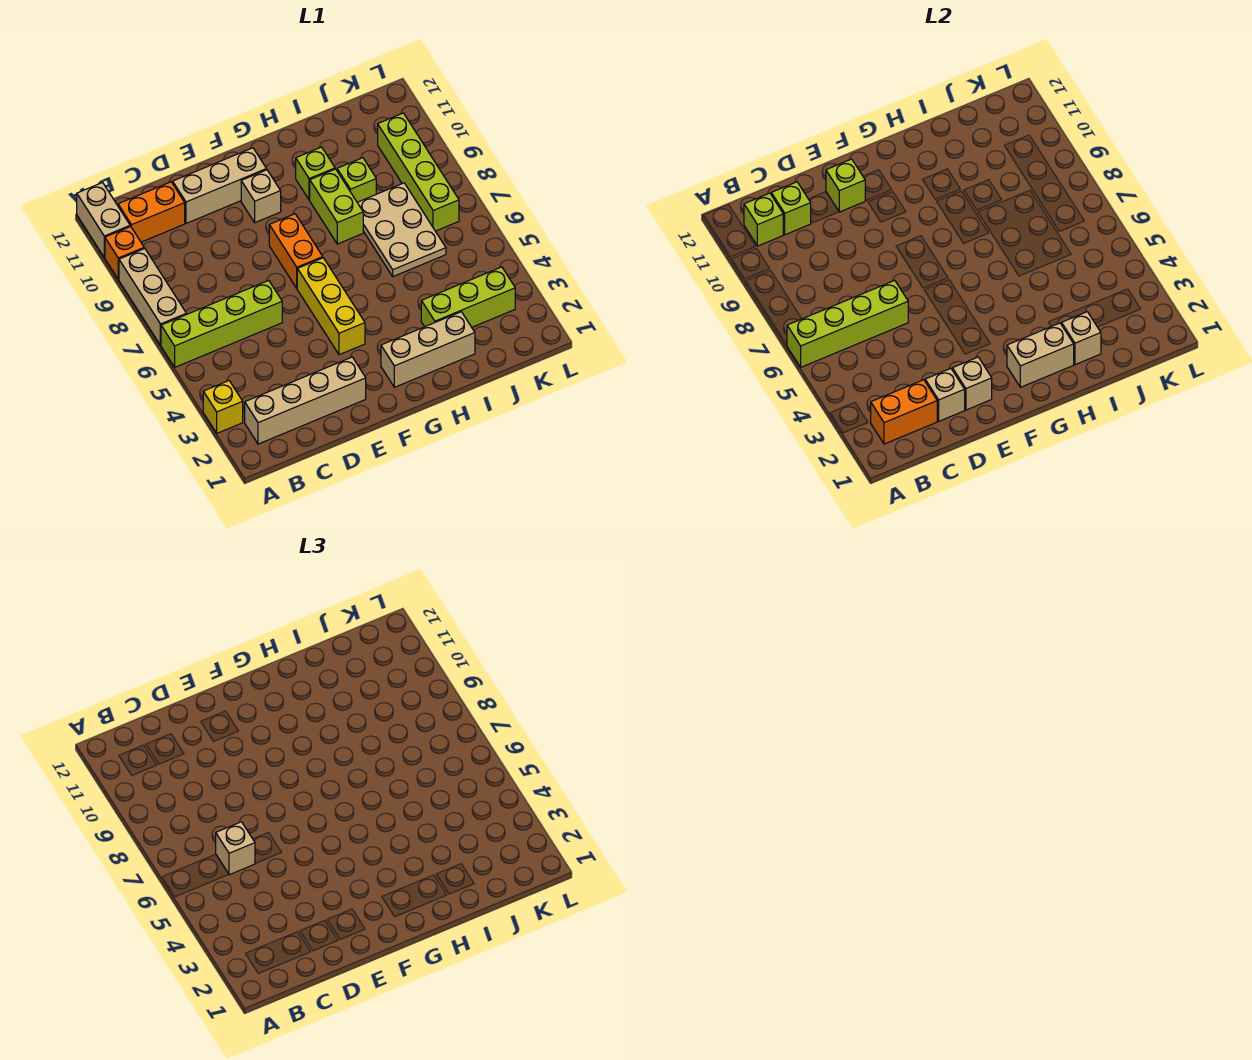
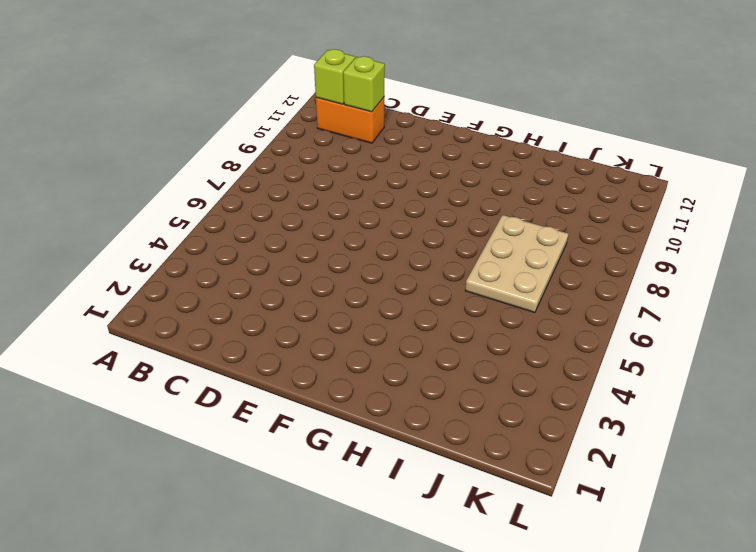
none -> yellow brick A3 level 1
none -> lime brick A6:D6 level 1
none -> tan brick A7:A9 level 1

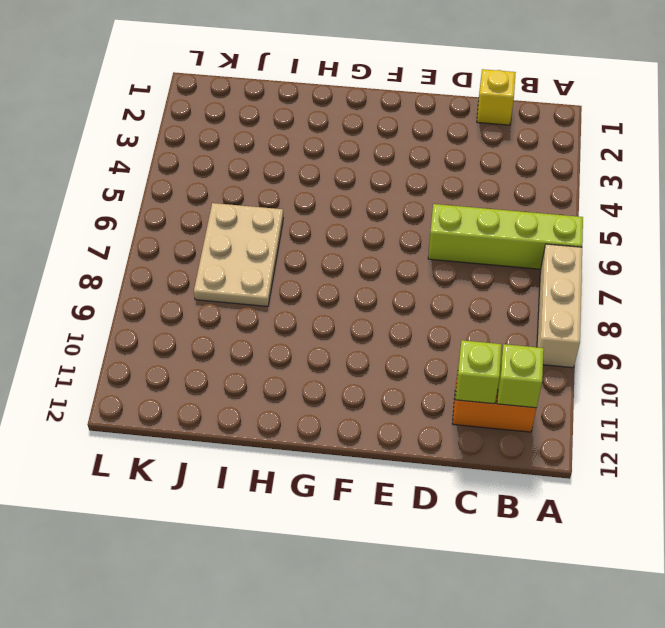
yellow brick C1 level 1 -> yellow brick A3 level 1
none -> orange brick A10 level 1
none -> tan brick A11:A12 level 1
none -> tan brick B2:E2 level 1

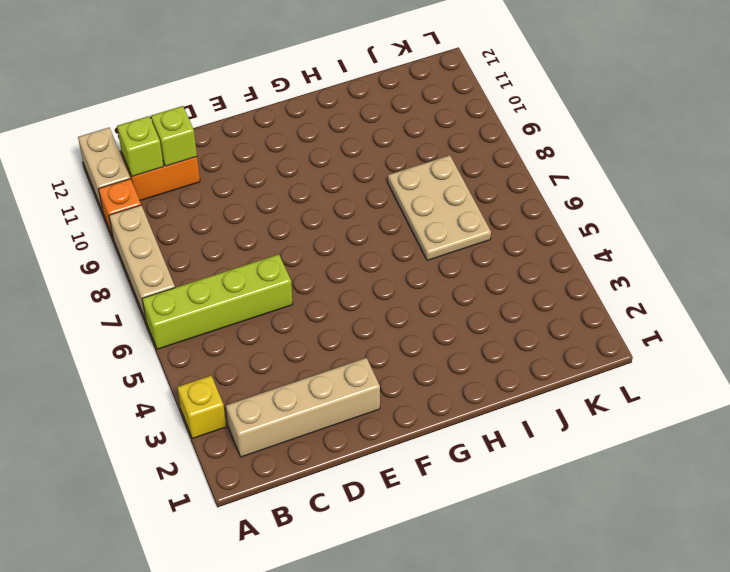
none -> tan brick D11:F11 level 1
none -> yellow brick F4:F6 level 1
none -> orange brick F7:F8 level 1

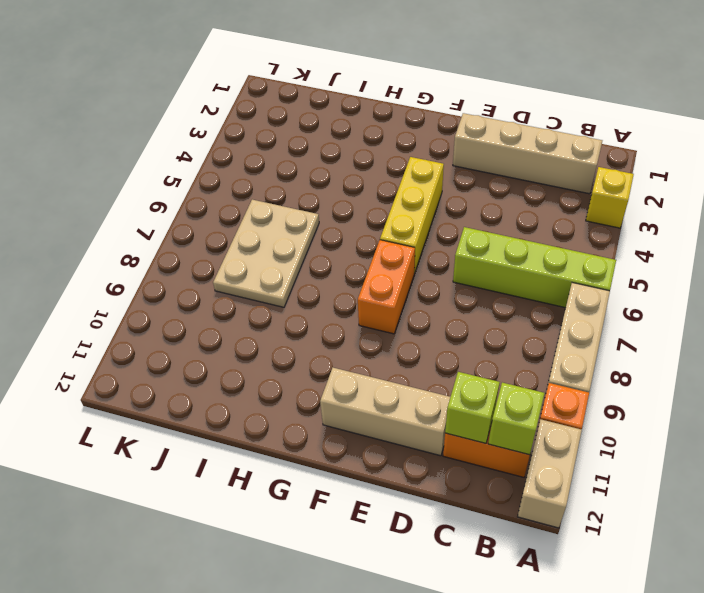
none -> tan brick F10 level 1
none -> tan brick G2:I2 level 1
none -> lime brick H8:H9 level 1

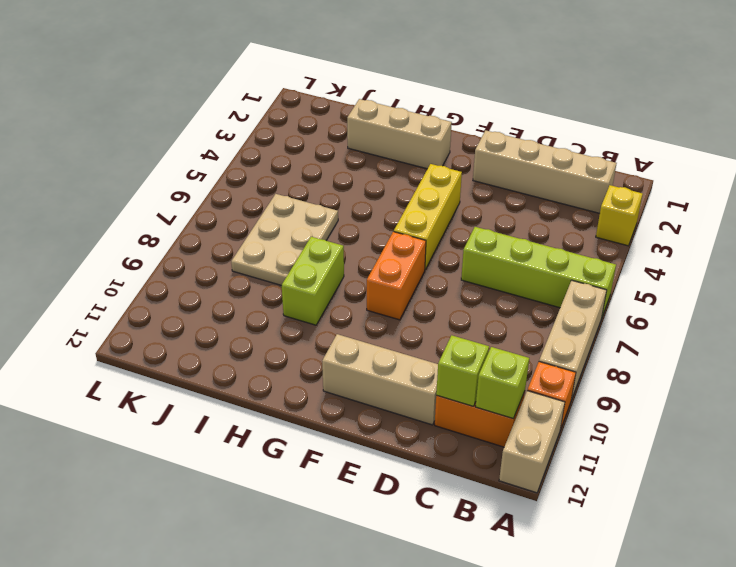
none -> tan brick F10 level 1
none -> lime brick H10 level 1
none -> lime brick I3:K3 level 1

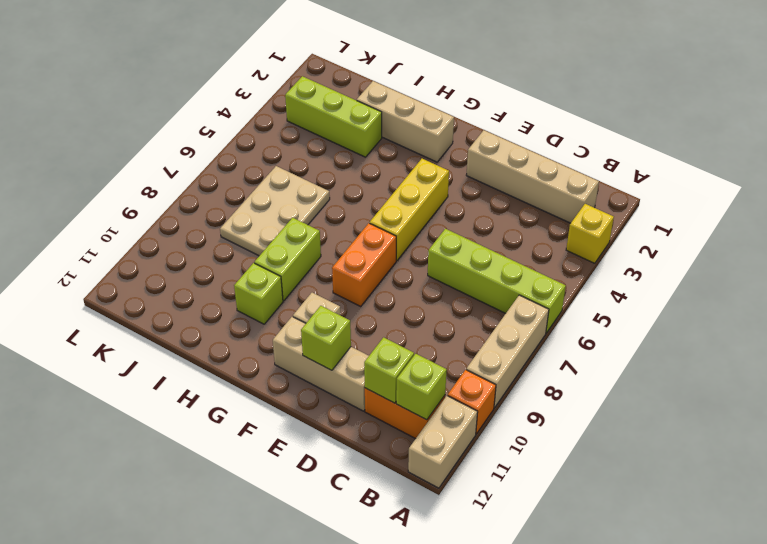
none -> lime brick I9 level 1
none -> lime brick K7:K10 level 1
none -> lime brick A6:D6 level 2

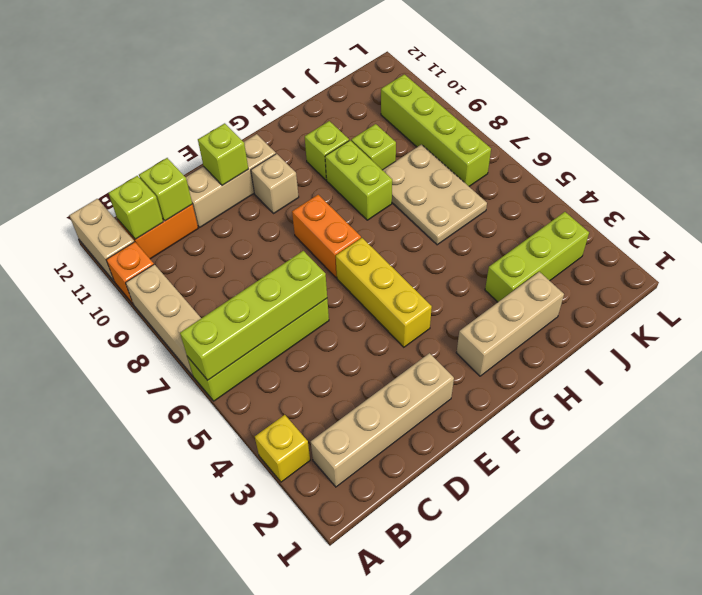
none -> orange brick B2:C2 level 2
none -> tan brick D2 level 2
none -> tan brick E2 level 2

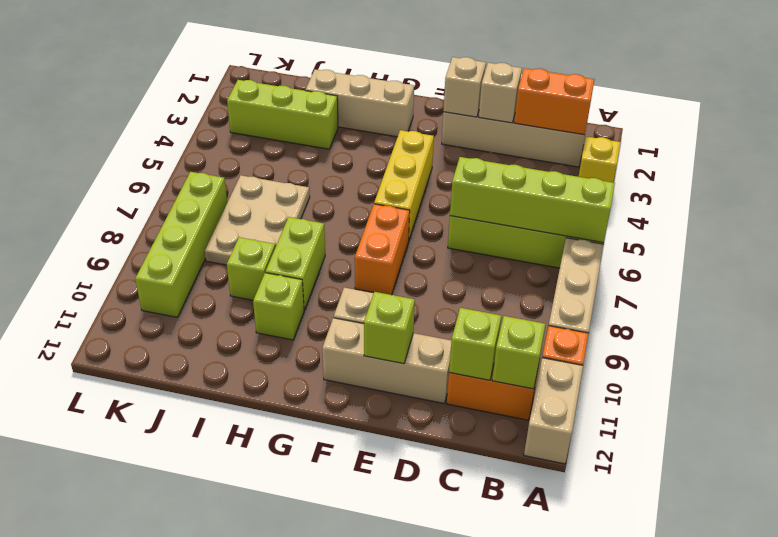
none -> tan brick G2:H2 level 2
none -> tan brick I2 level 2
none -> tan brick C6 level 3

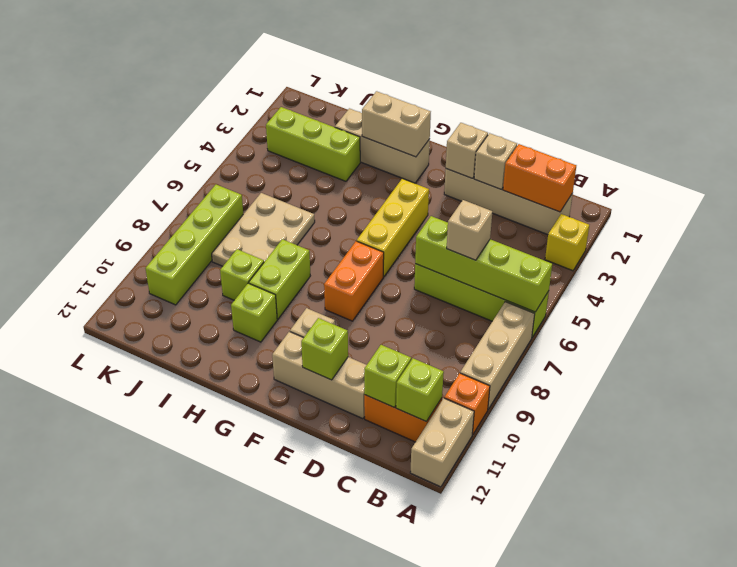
none -> tan brick I2 level 2

